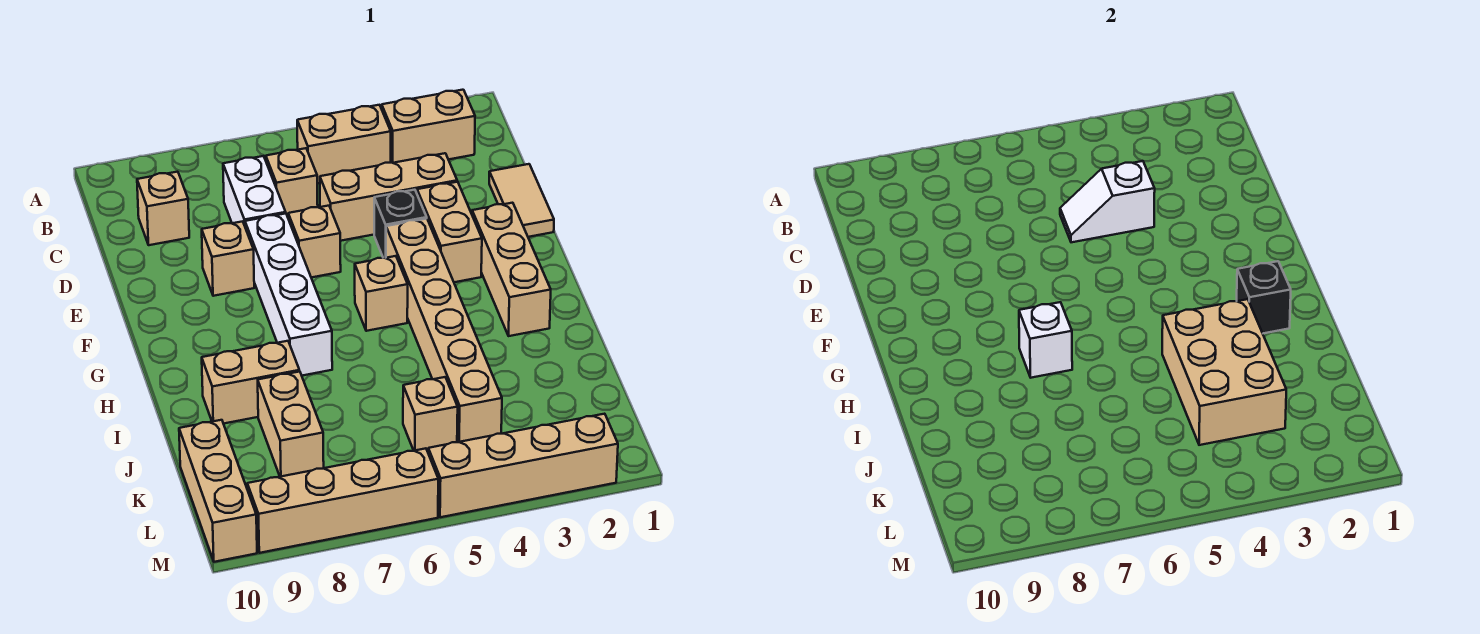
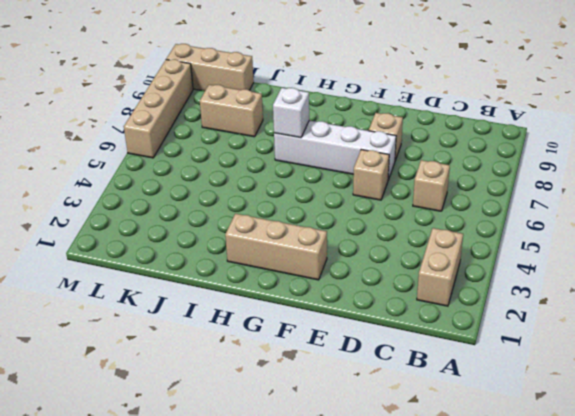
none -> tan brick B4:B5 level 1
none -> white brick C7:D7 level 1
none -> tan brick C9 level 1

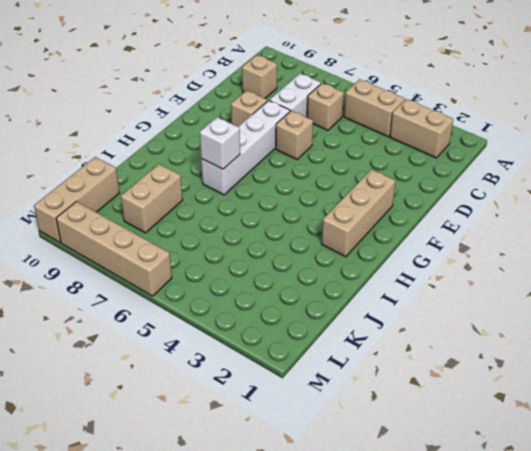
none -> tan tile D1:E1 level 1
none -> tan brick D3:D5 level 1
none -> tan brick E3:F3 level 1

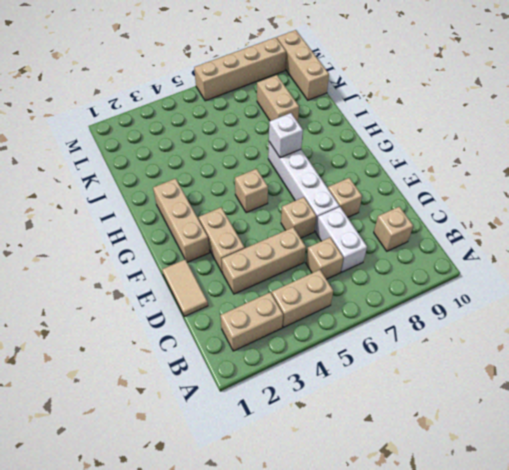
none -> black brick E4 level 1
none -> tan brick F4:K4 level 1
none -> tan brick I8:I9 level 1

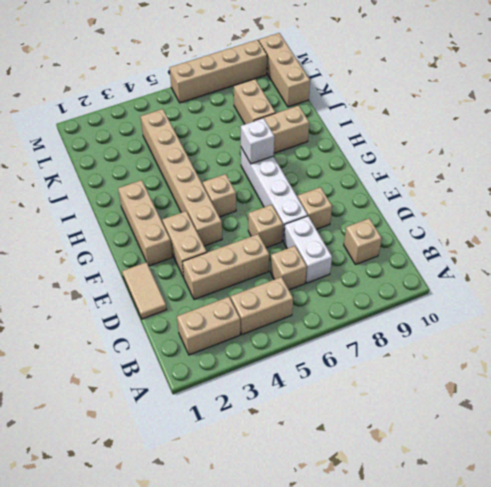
none -> black brick E4 level 1
none -> tan brick K5 level 1
none -> tan brick M2:M5 level 1

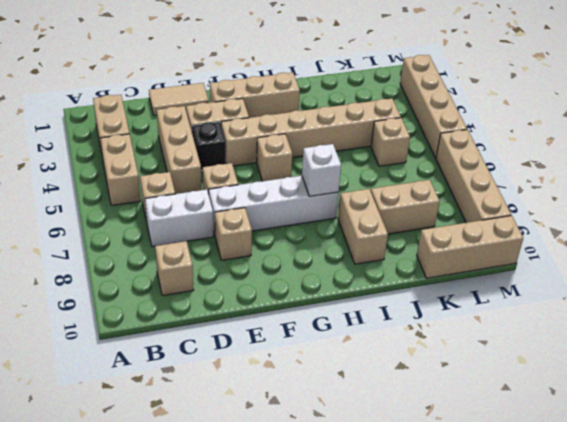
none -> white slope D4:D5 level 2 top 4
none -> black brick H2 level 2
none -> tan brick I3:K4 level 2

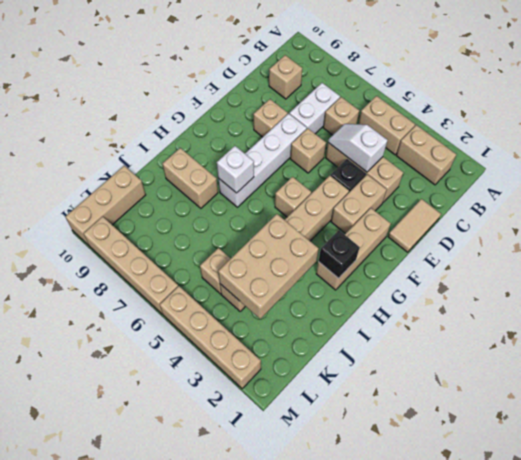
none -> tan brick J8:K8 level 1

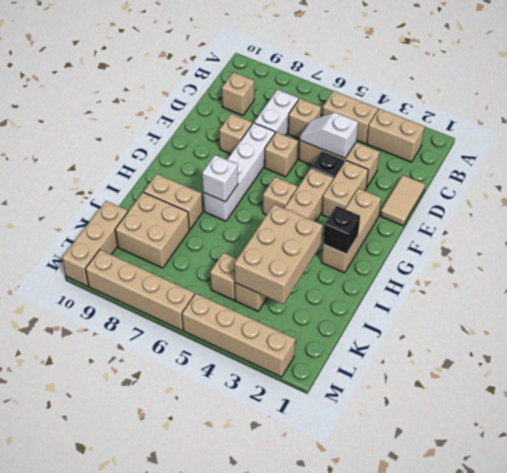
tan brick J8:K9 level 1 -> tan brick J8:K8 level 1

